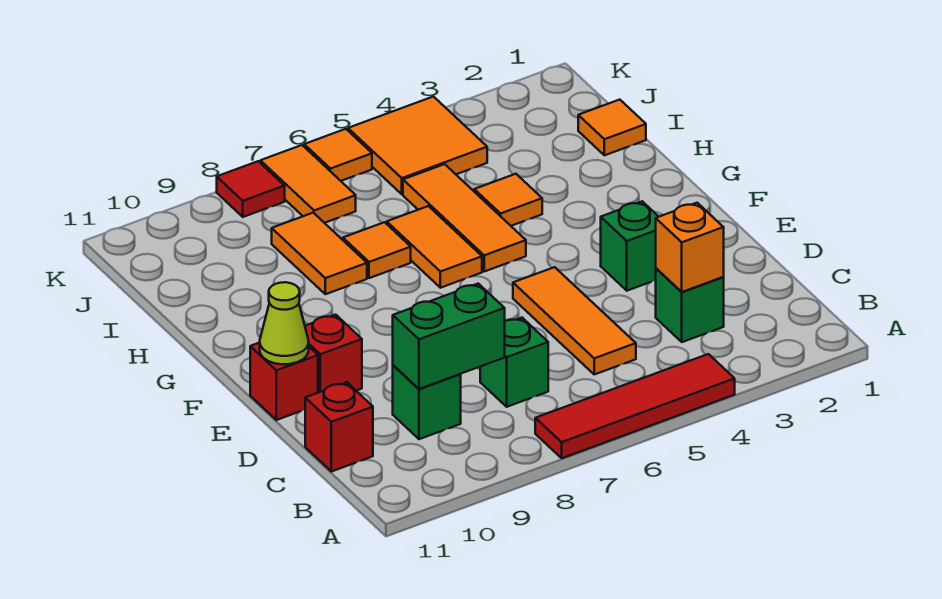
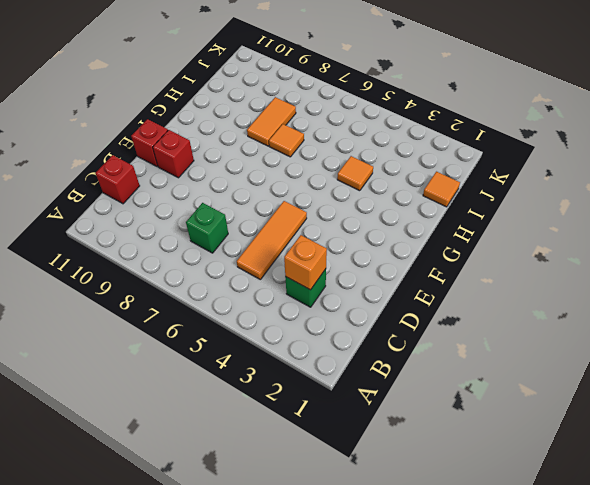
none -> red tile A4:A7 level 1
none -> green brick C9 level 1
none -> green brick E3 level 1

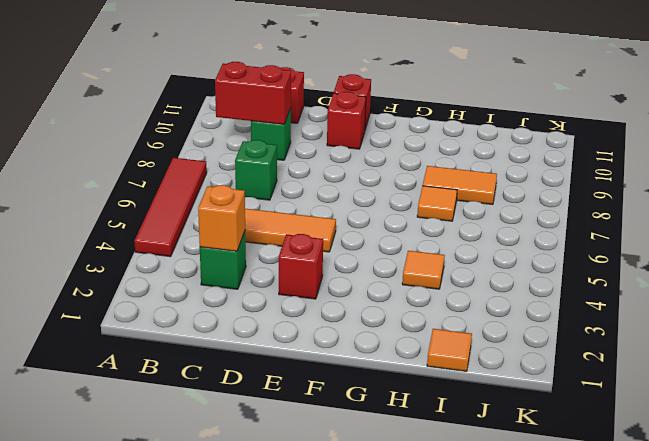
red brick B9:C9 level 2 -> green brick C8:C9 level 2
red brick E3 level 1 -> green brick E3 level 1
none -> orange tile G5:I5 level 1
none -> orange tile G6:H6 level 1
none -> orange tile J4:K5 level 1

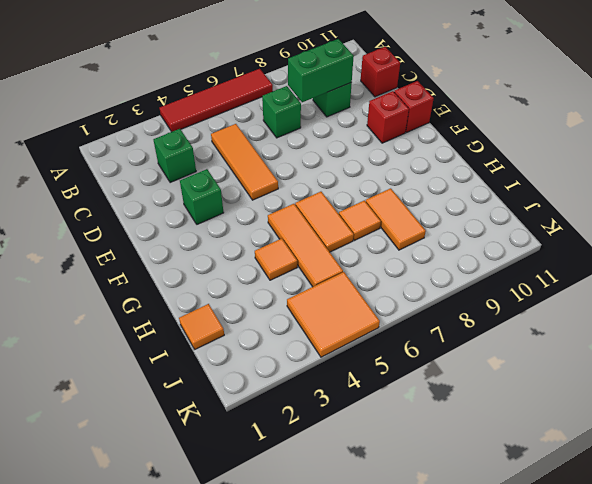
none -> orange tile J7:K7 level 1
none -> orange tile K6 level 1
none -> red tile K8 level 1

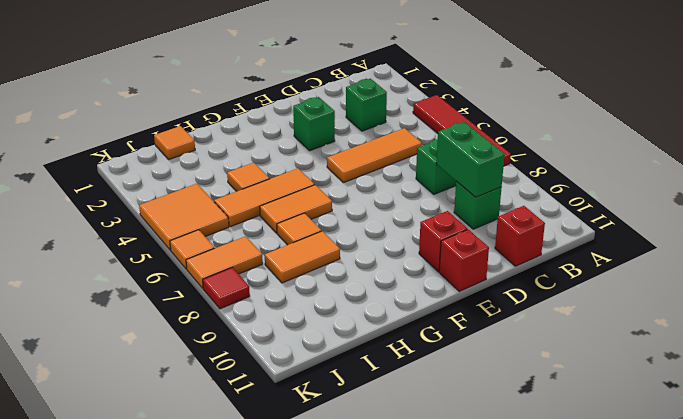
none -> orange brick C3 level 2
none -> lime cone E11 level 2

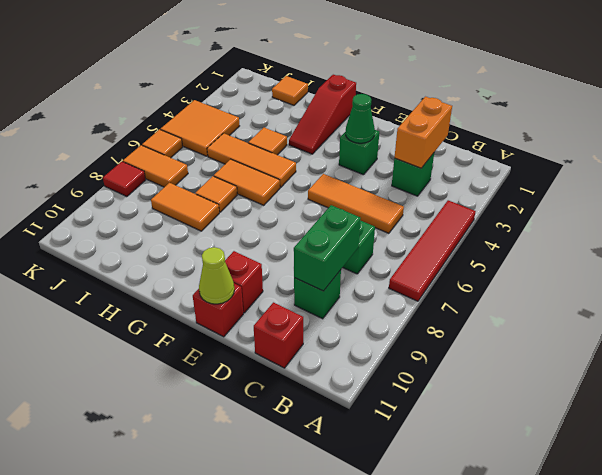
orange brick C2:C3 level 2 -> orange brick C3 level 2
green cone E3 level 2 -> none
red slope G1:G3 level 1 top 1 -> none

